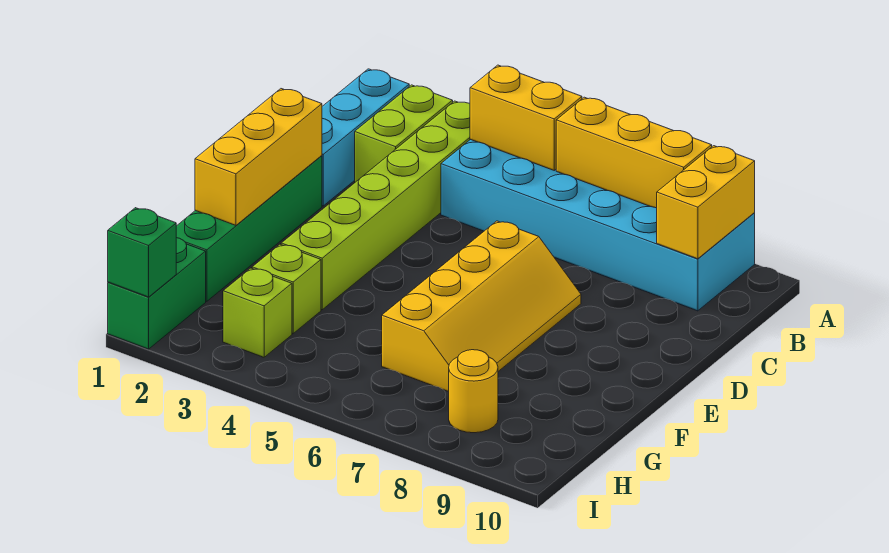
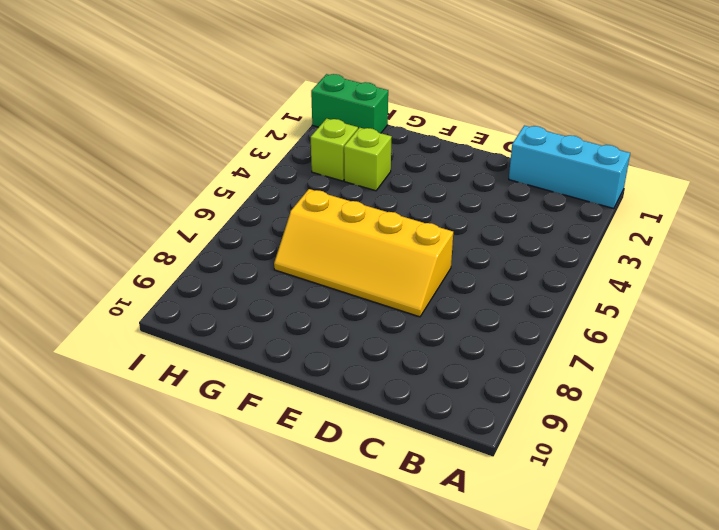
none -> lime brick A2:B2 level 1
none -> lime brick A3:F3 level 1
none -> cyan brick A4:B9 level 1

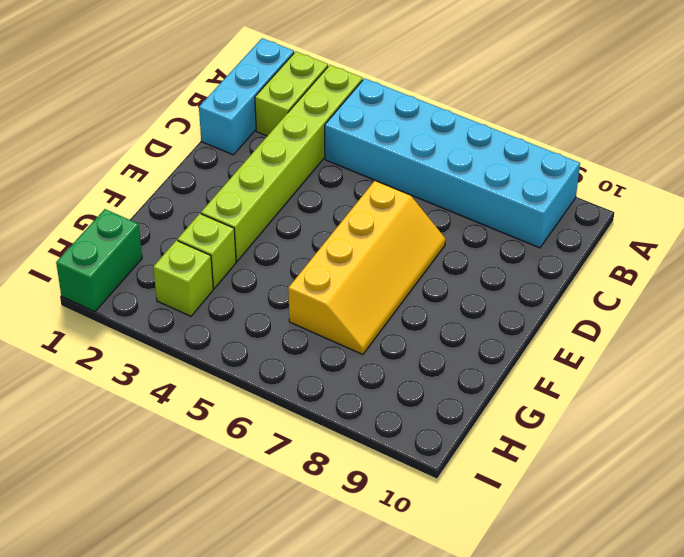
none -> green brick D1:G1 level 1
none -> yellow round brick H8 level 1
none -> yellow brick A4:A5 level 2

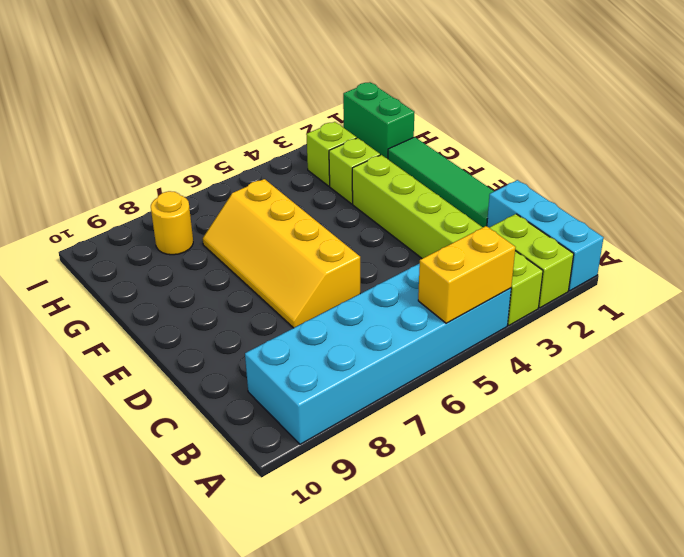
green tile D1:G1 level 1 -> green brick D1:G1 level 1
none -> yellow brick A6:A8 level 2
none -> yellow brick A9:B9 level 2
none -> yellow brick D1:F1 level 2

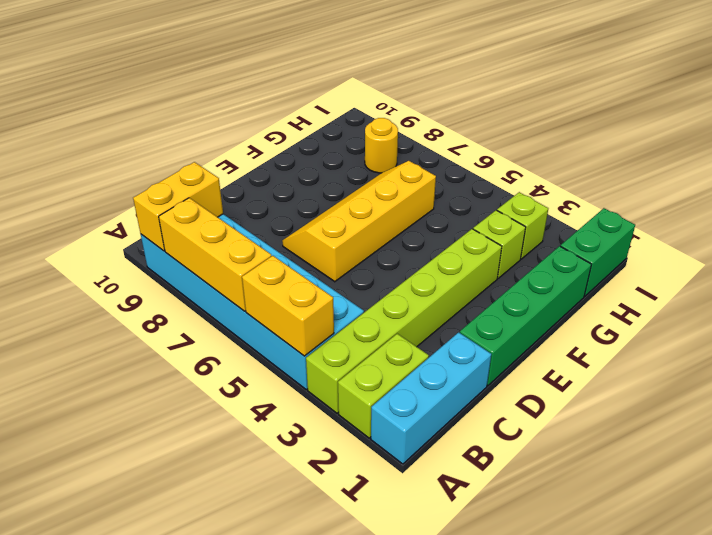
none -> yellow brick D1:F1 level 2
none -> green brick I1 level 2

